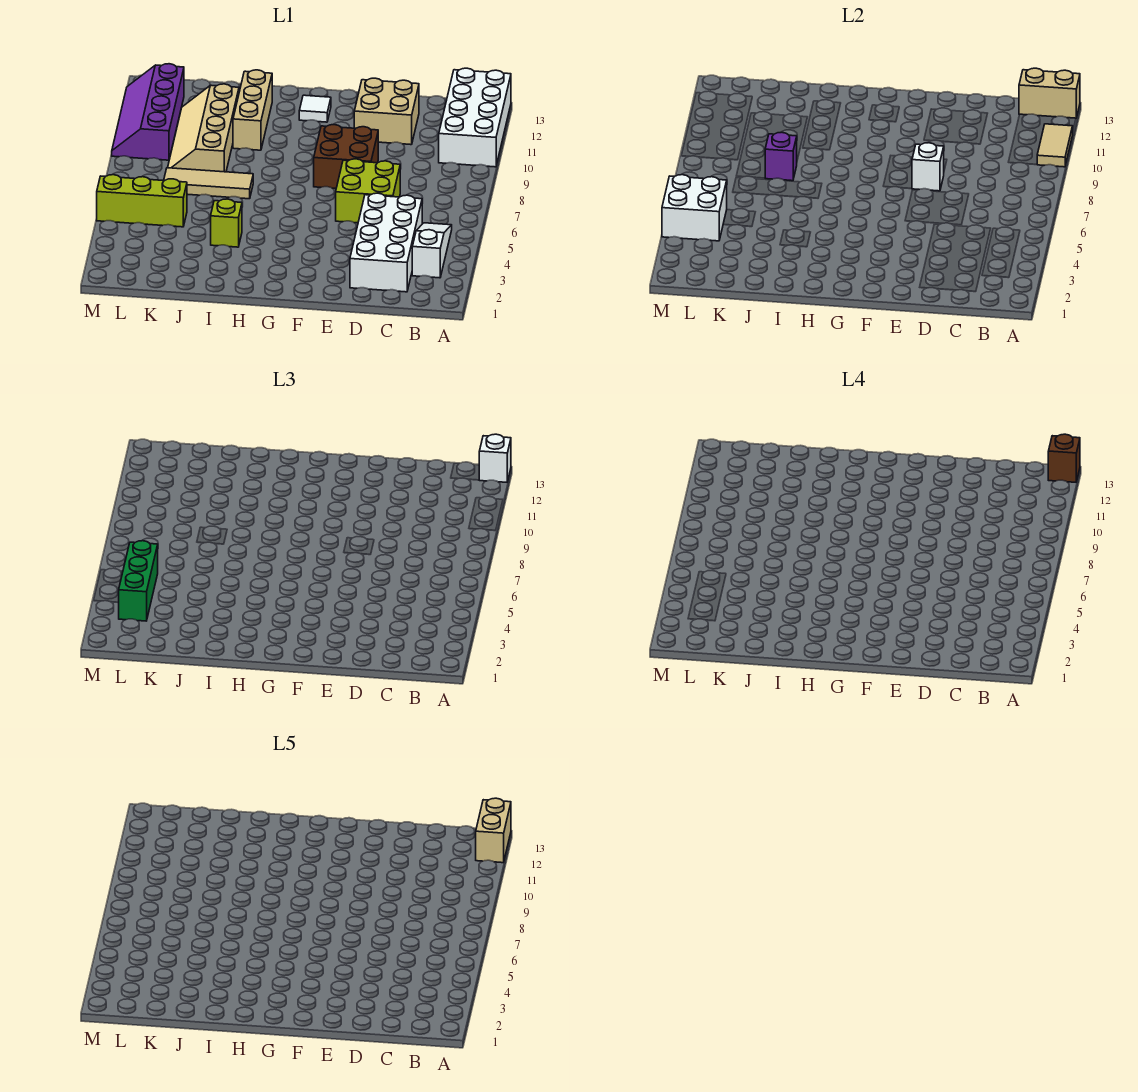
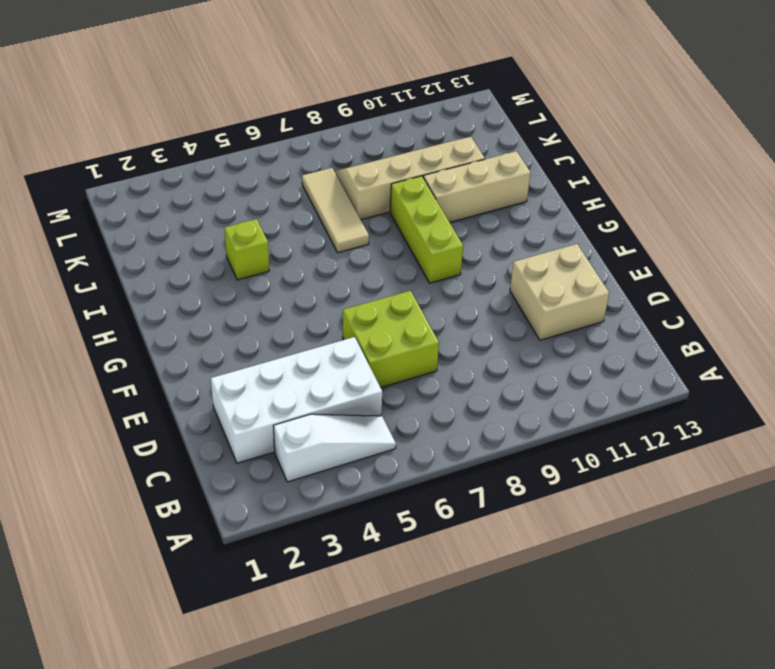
lime brick G9:I9 level 1 -> lime brick K5:M5 level 1
none -> white brick A10:B13 level 1
none -> brown brick E8:F9 level 1
none -> white tile G12 level 1

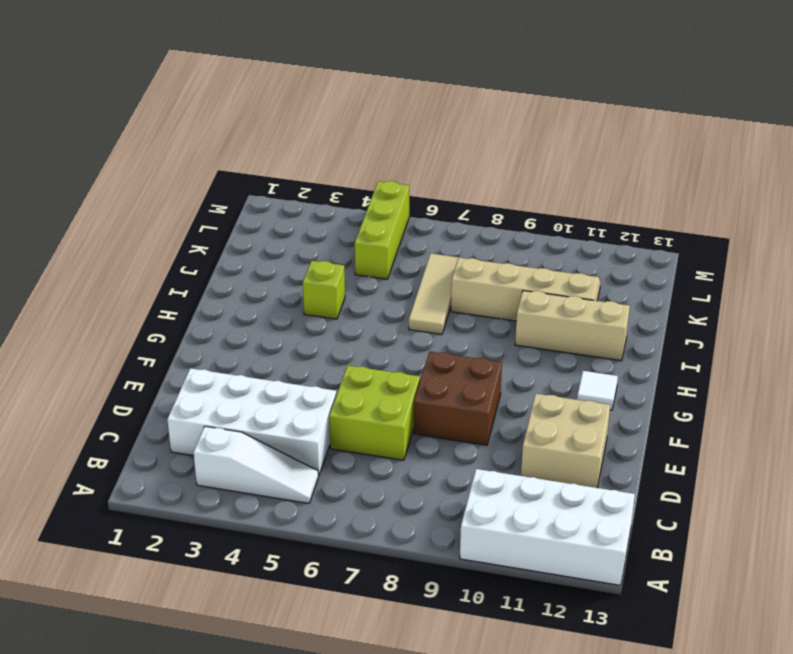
none -> purple slope L9:M12 level 1 top L
none -> tan tile A10:A11 level 2
none -> tan brick A13:B13 level 2

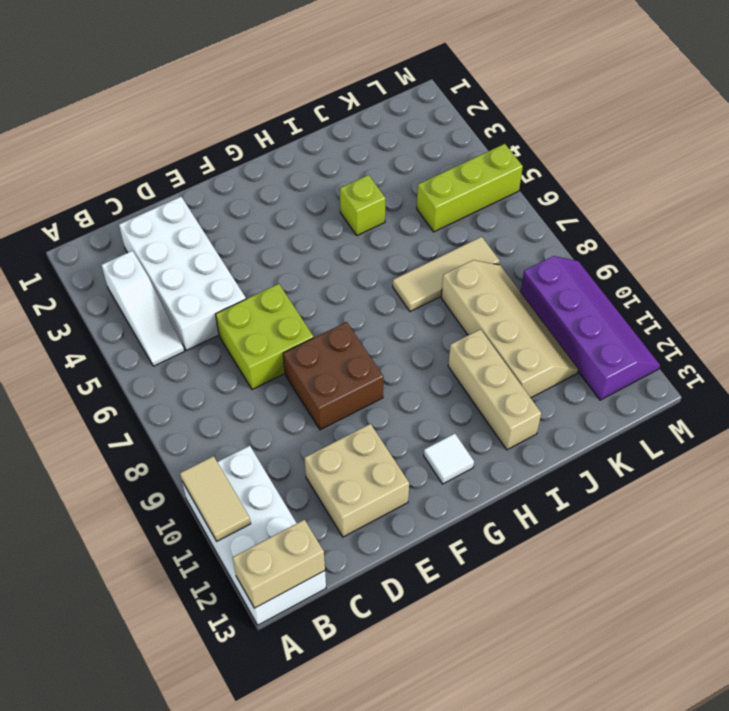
none -> white brick E8 level 2
none -> purple brick J8 level 2
none -> white brick L4:M5 level 2

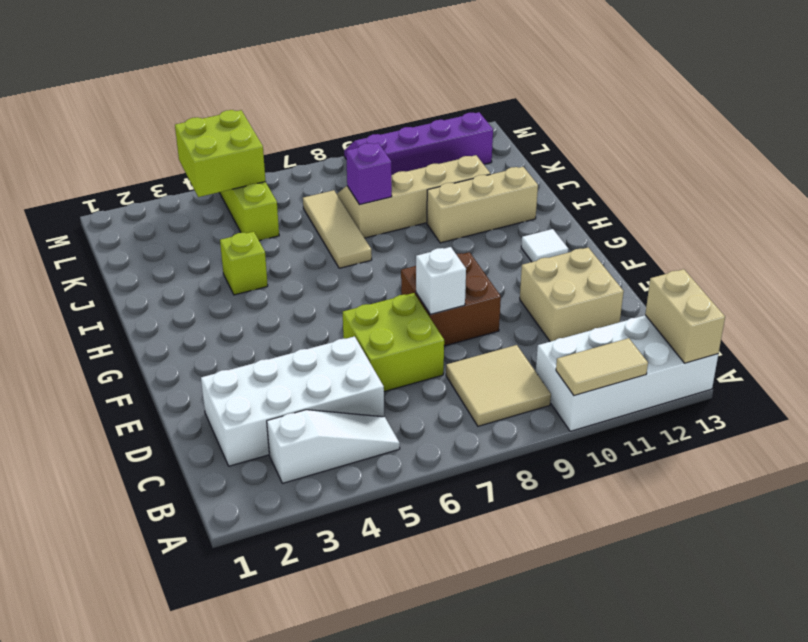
tan tile B8:C9 level 1 -> none
lime brick L4:M5 level 2 -> white brick L4:M5 level 2
none -> white brick A13 level 3
none -> green brick L3:L5 level 3
none -> brown brick A13 level 4

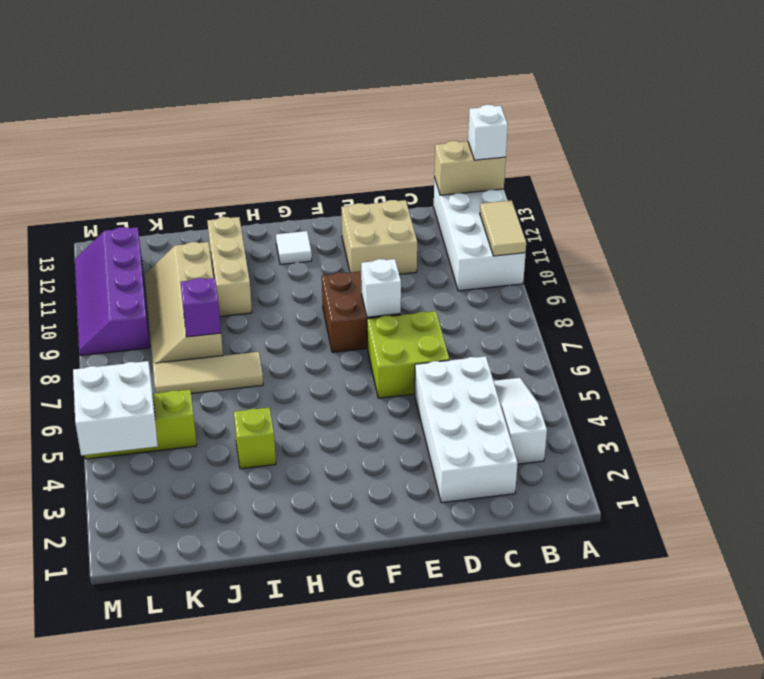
none -> green brick L3:L5 level 3
none -> brown brick A13 level 4
none -> tan brick A12:A13 level 5

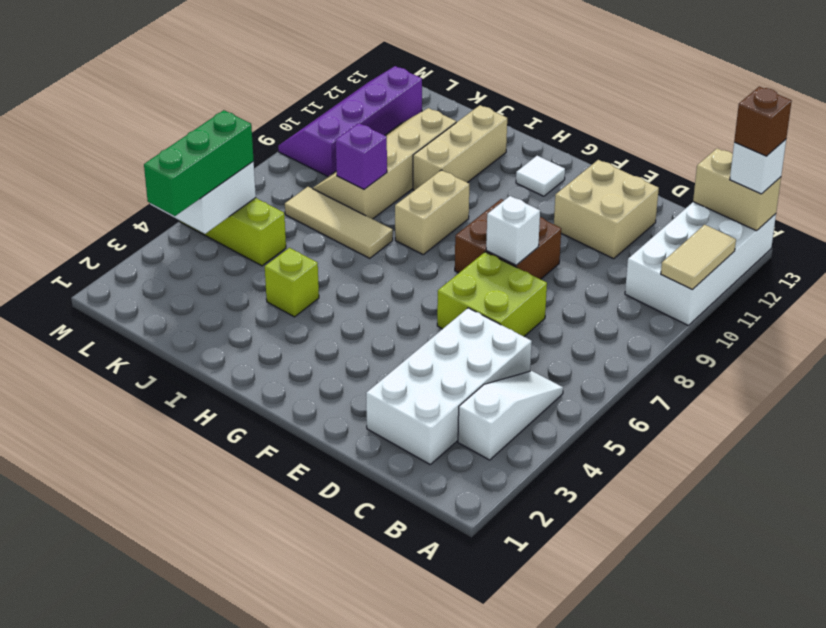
tan brick H8:H9 level 1 -> tan brick A12:A13 level 5

